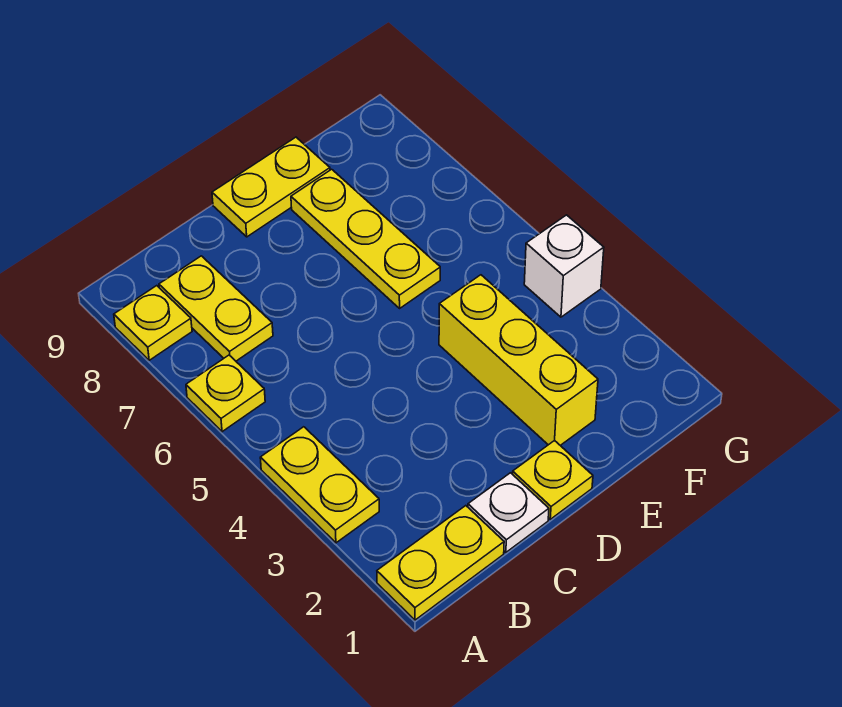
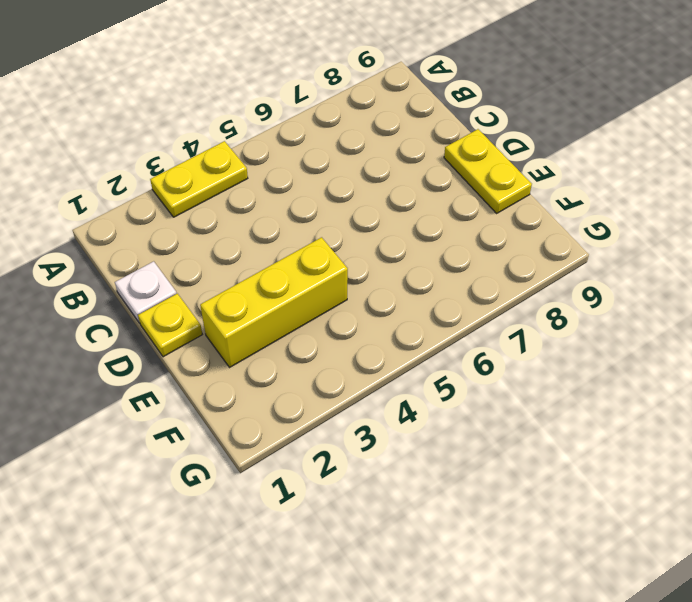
none -> yellow plate A1:B1 level 1
none -> yellow plate A6 level 1

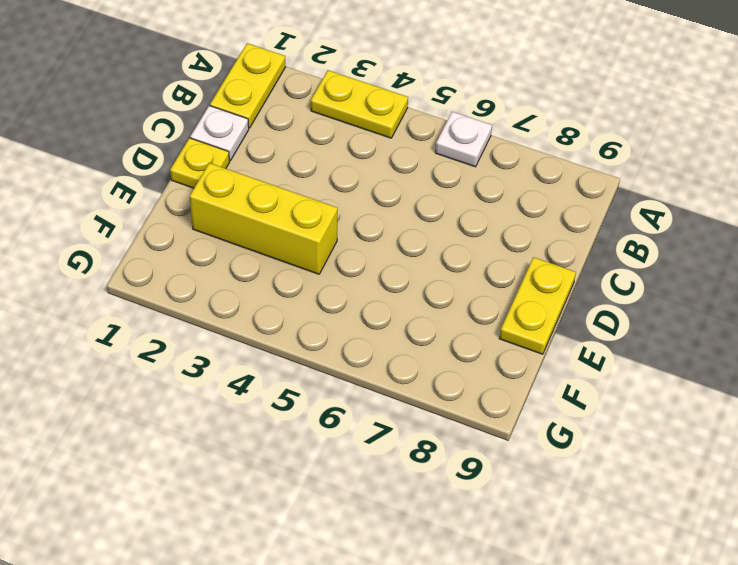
white plate A6 level 1 -> yellow plate A6 level 1
none -> yellow plate A8 level 1
none -> yellow plate B7:B8 level 1

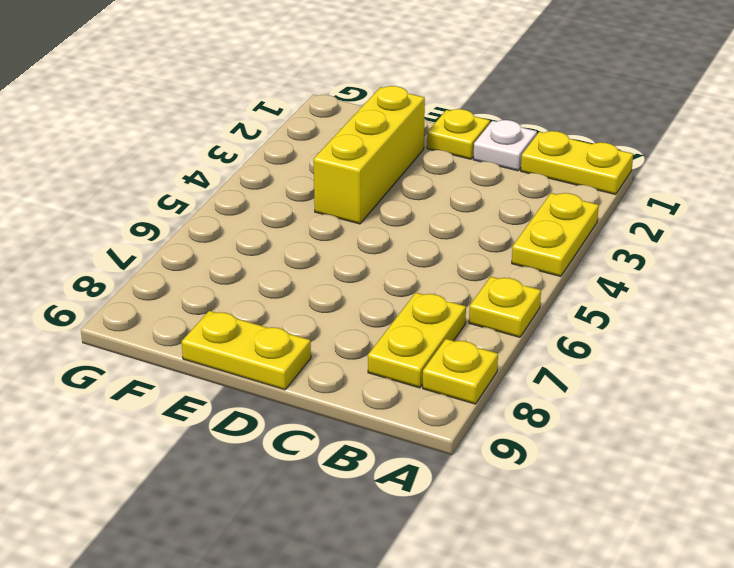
none -> yellow plate E6:E8 level 1
none -> white brick G4 level 1

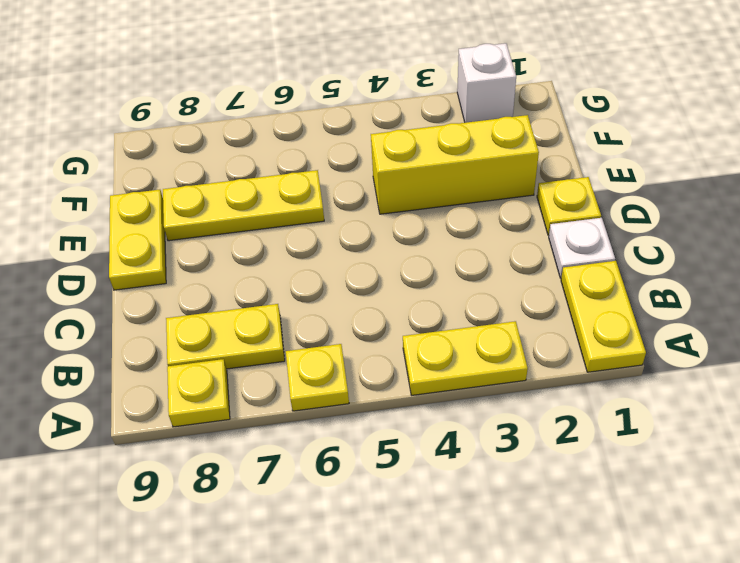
white brick G2 level 1 -> white brick G4 level 1

